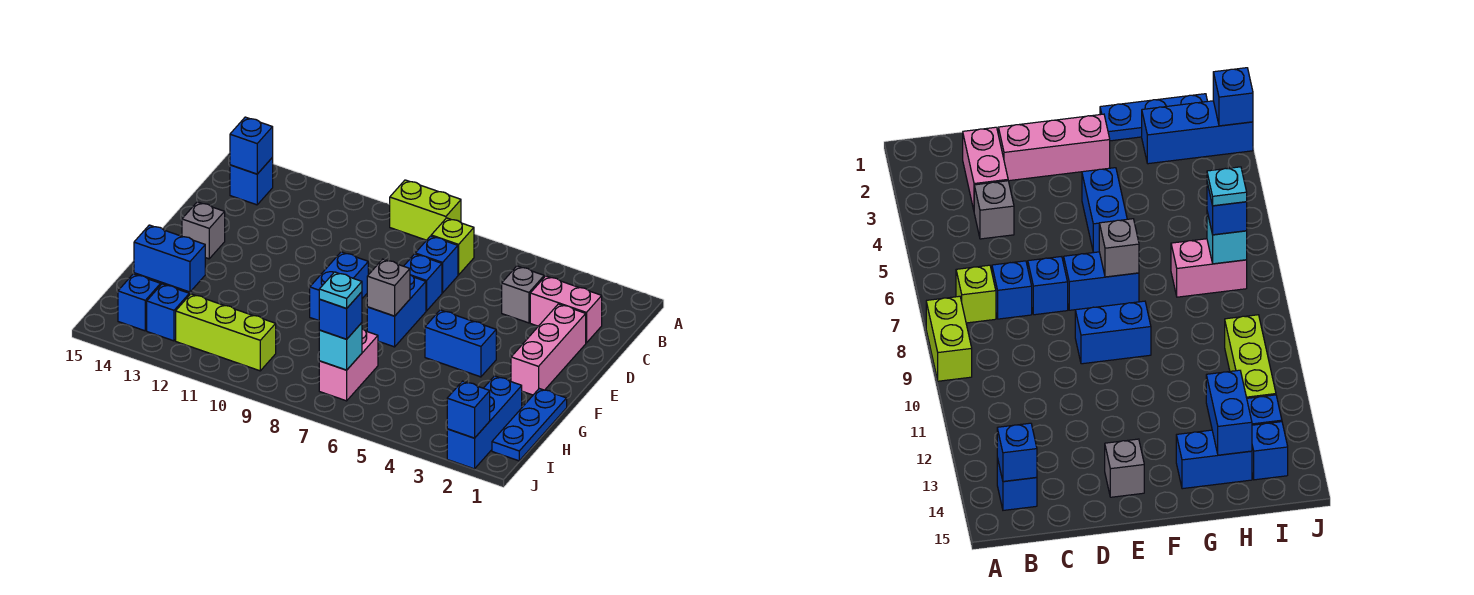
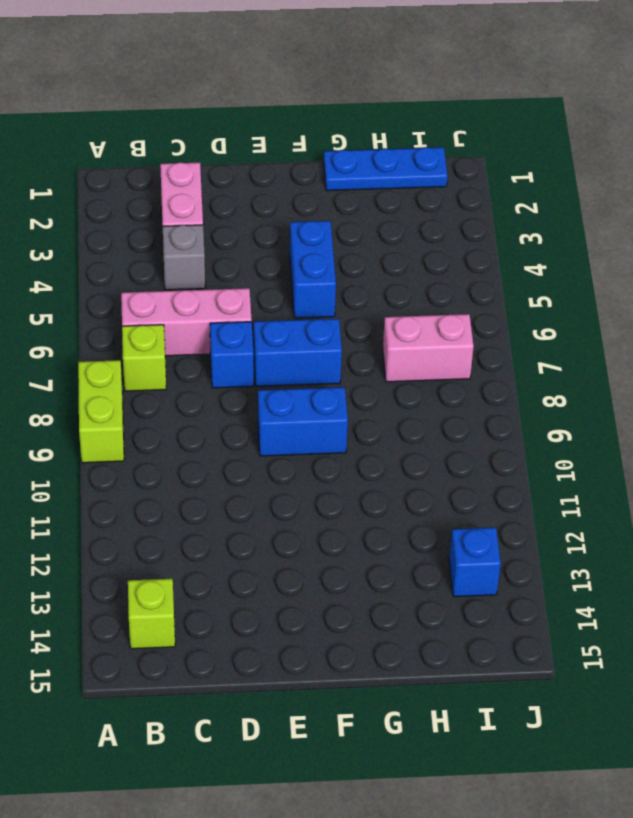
pink brick B6:D6 level 1 -> pink brick D2:F2 level 1
lime brick B14 level 1 -> blue brick B14 level 1
none -> blue brick C7 level 1
none -> grey brick E14 level 1
none -> blue brick G14:H14 level 1

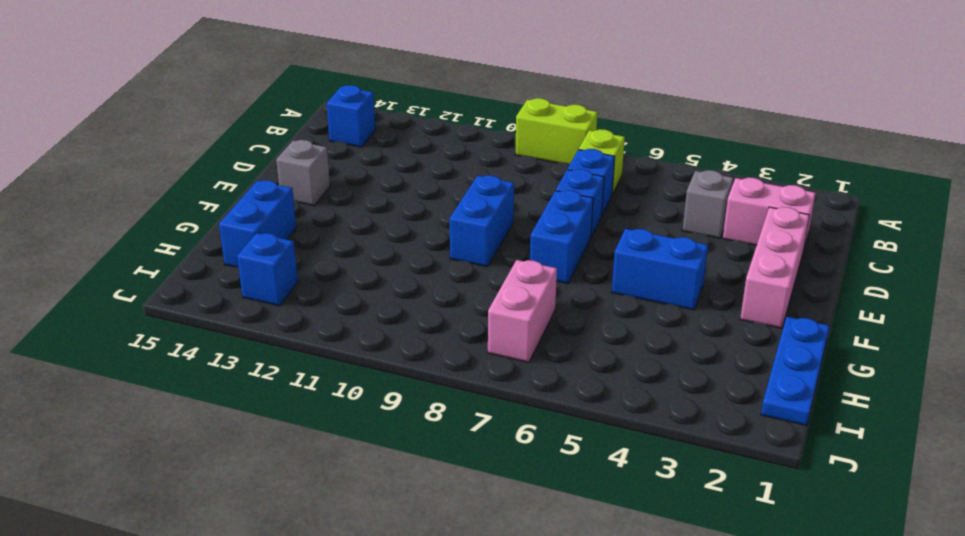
none -> blue brick H2:J2 level 1
none -> lime brick I10:I12 level 1
none -> blue brick I14 level 1

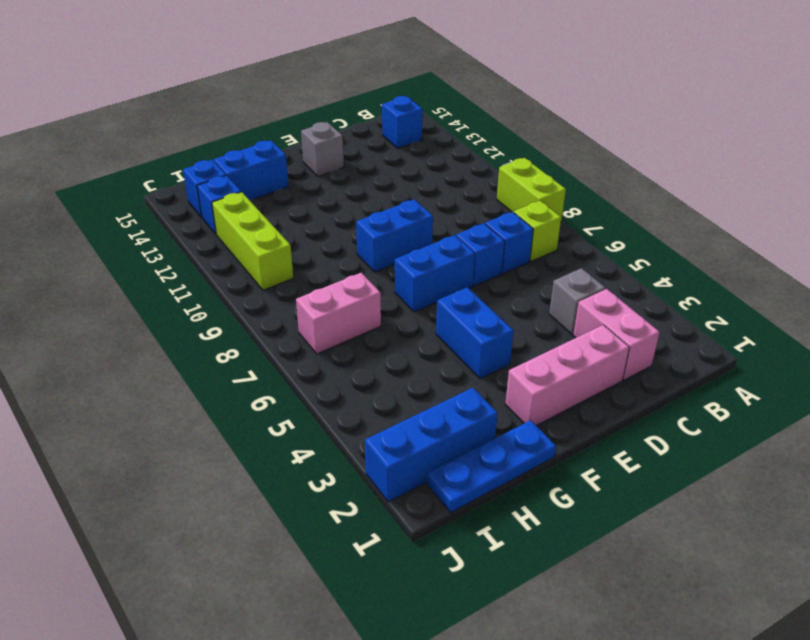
none -> blue brick B14 level 2
none -> grey brick F7 level 2
none -> blue brick H13:H14 level 2

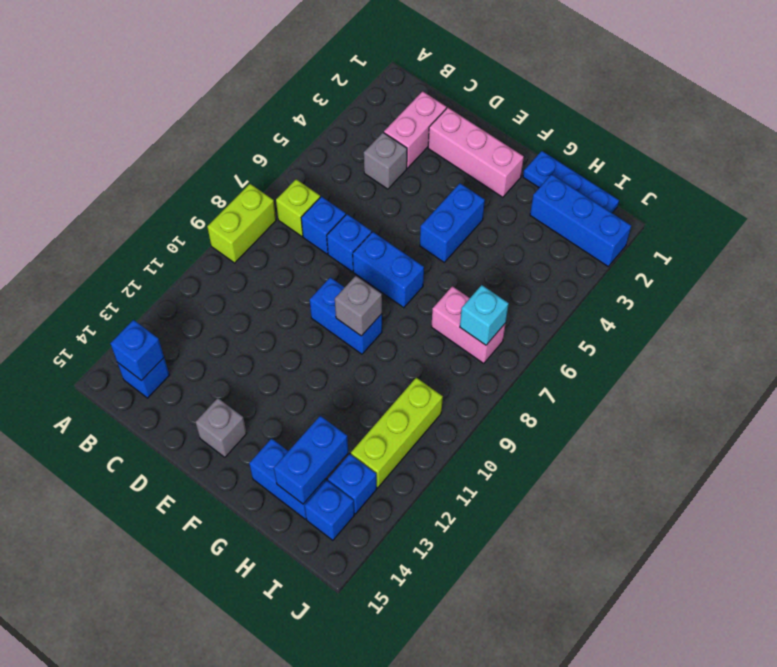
grey brick F9 level 2 -> grey brick F7 level 2
none -> blue brick J2 level 2
none -> blue brick I7 level 3
none -> cyan plate I7 level 4

